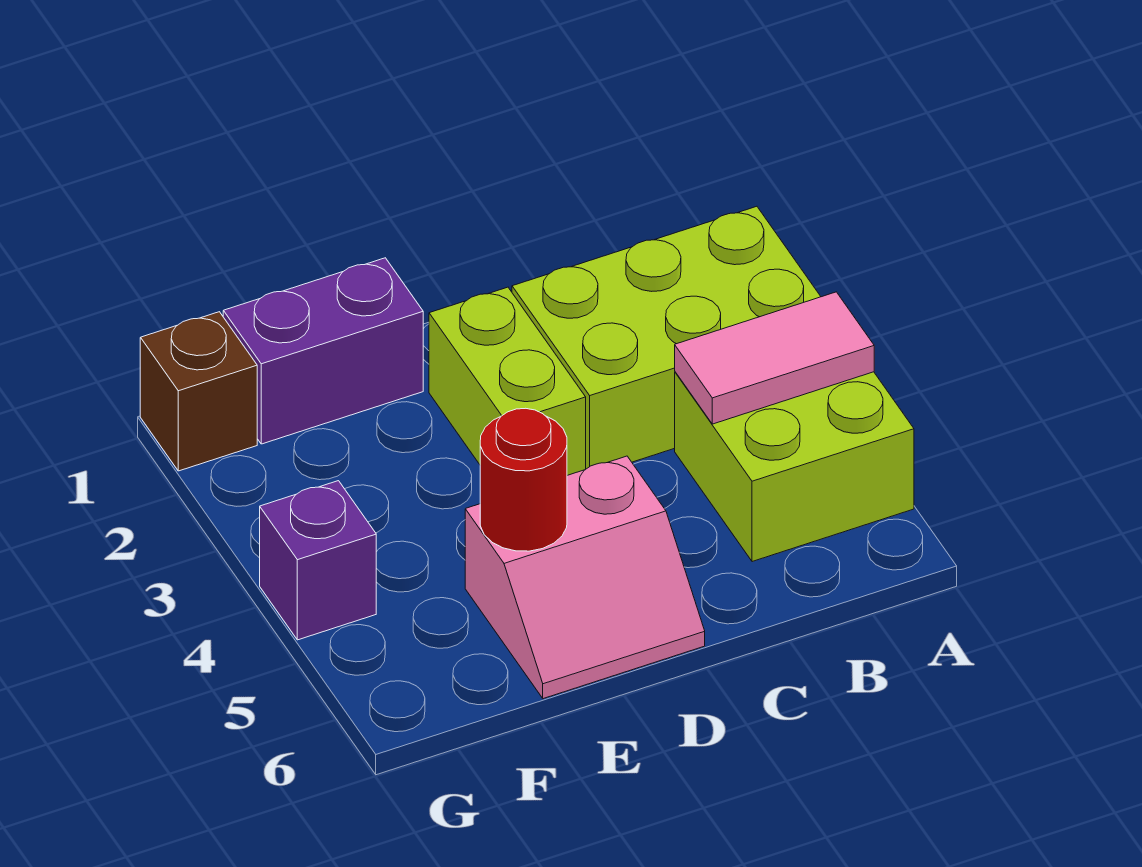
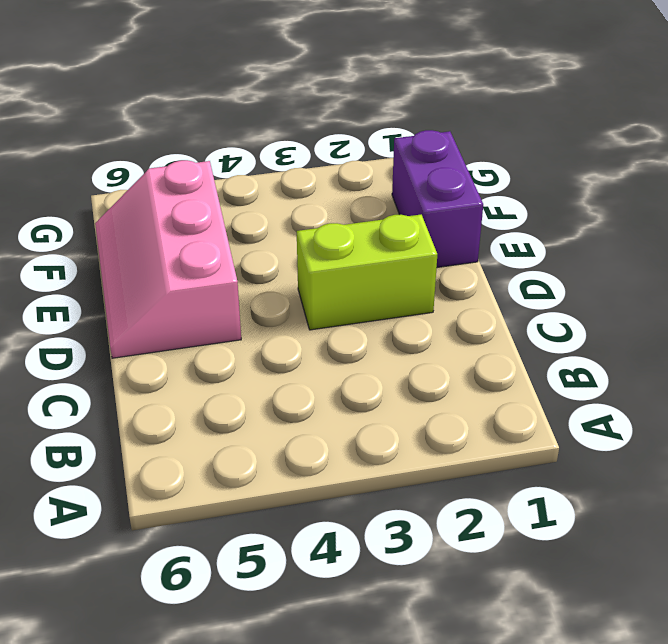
pink slope D5:F6 level 1 top 5 -> pink slope D5:E6 level 1 top 5
none -> lime brick A2:C3 level 1
none -> lime brick A4:B5 level 1

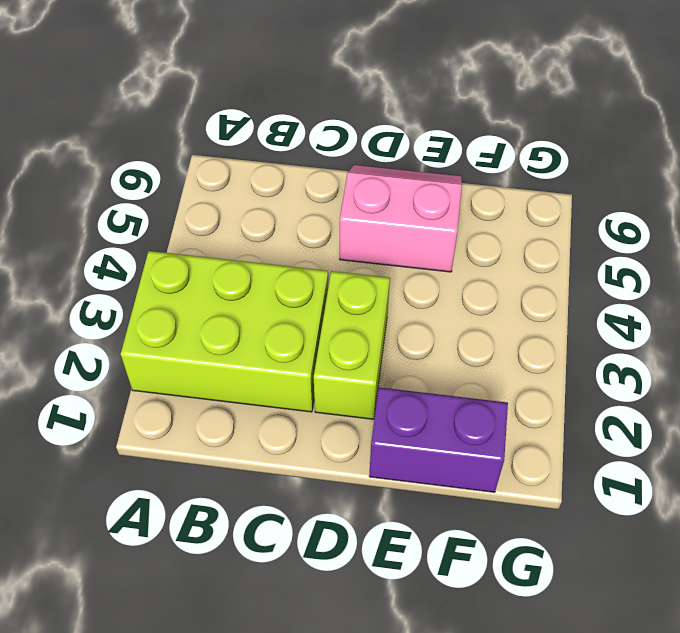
none -> lime brick A4:B5 level 1
none -> brown brick G1 level 1

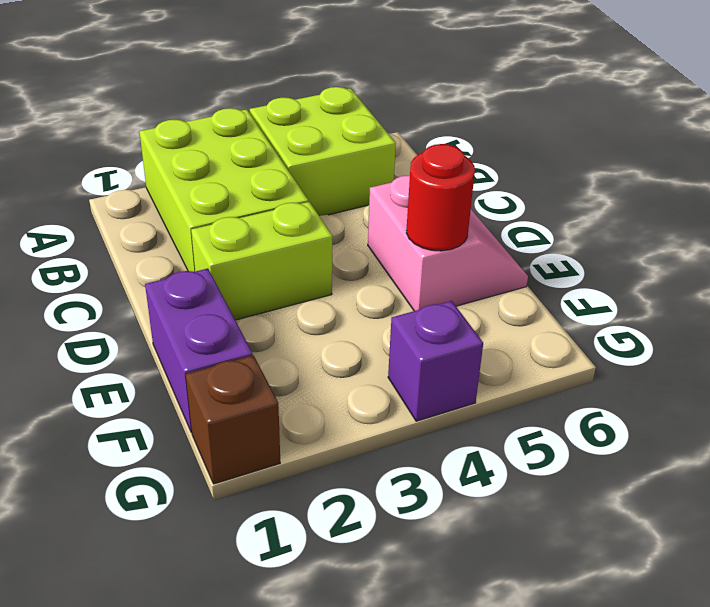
none -> pink tile A4:B4 level 2

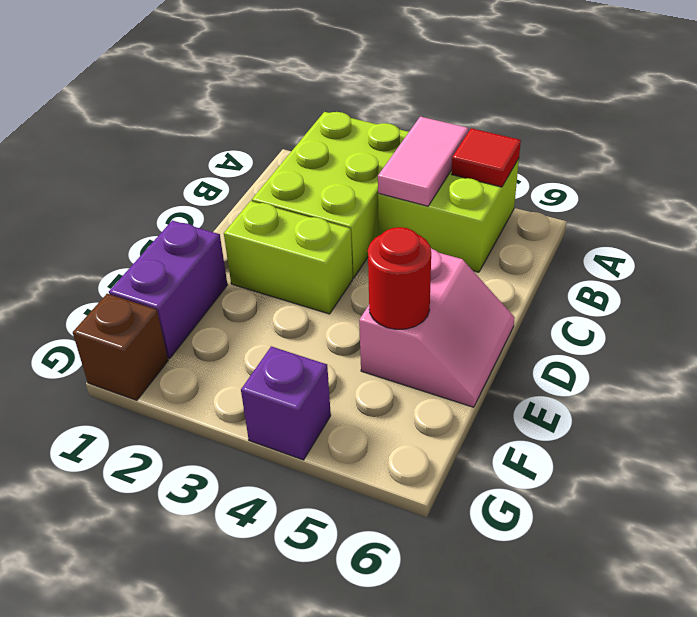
red tile A5 level 2 -> none

